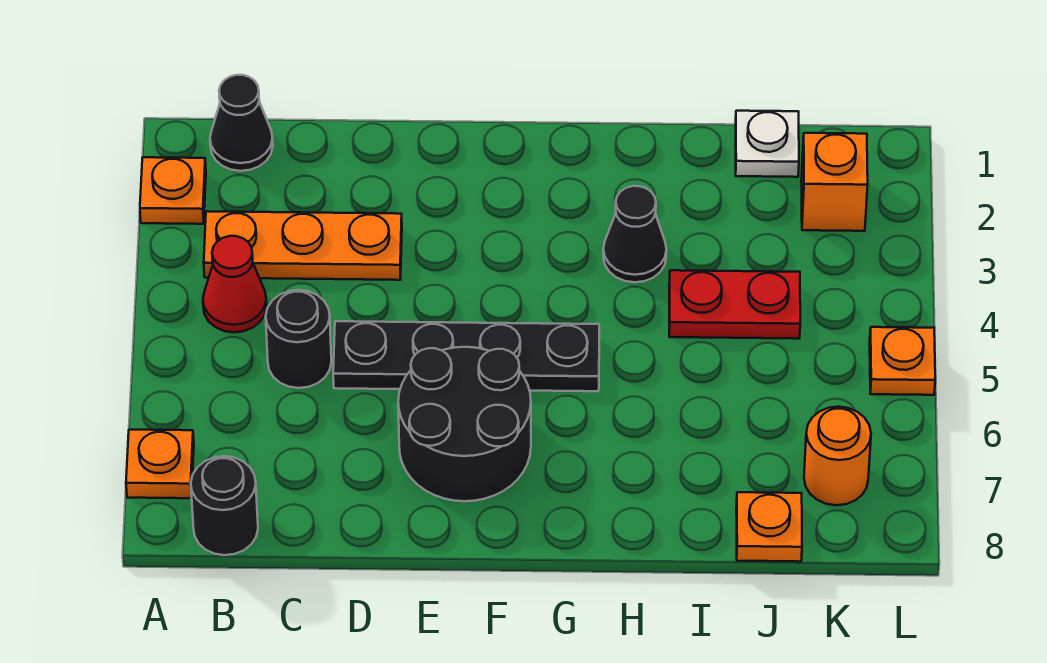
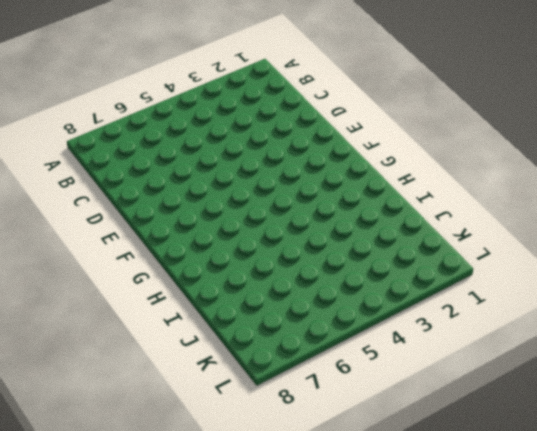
none -> orange plate A2 level 1
none -> orange plate A7 level 1
none -> black cone B1 level 1

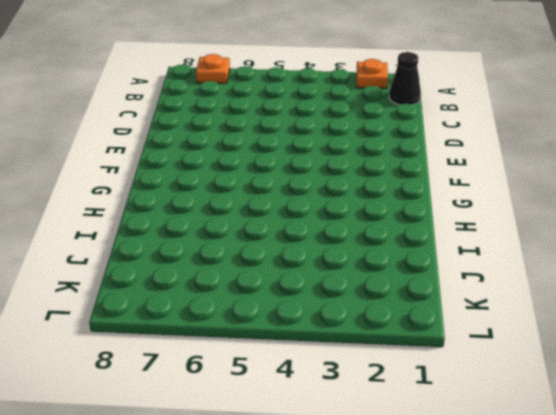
none -> orange plate B3:D3 level 1
none -> red cone B4 level 1
none -> black round brick B8 level 1

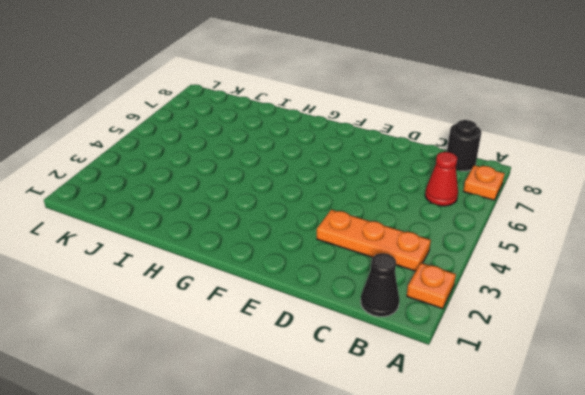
red cone B6 level 1 -> red cone B4 level 1
none -> black round brick C5 level 1
none -> black plate D5:G5 level 1
none -> black round brick E6:F7 level 1

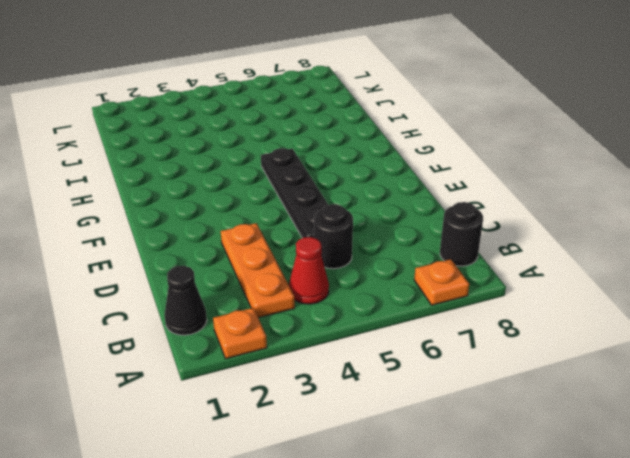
none -> black round brick E6:F7 level 1
none -> black cone H3 level 1
none -> red plate I4:J4 level 1

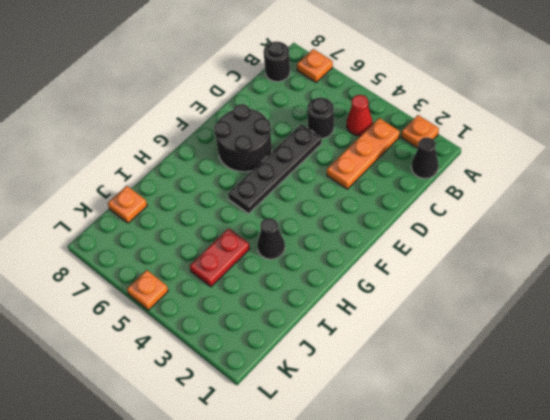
none -> white plate J1 level 1
none -> orange brick K2 level 1
none -> orange round brick K7 level 1

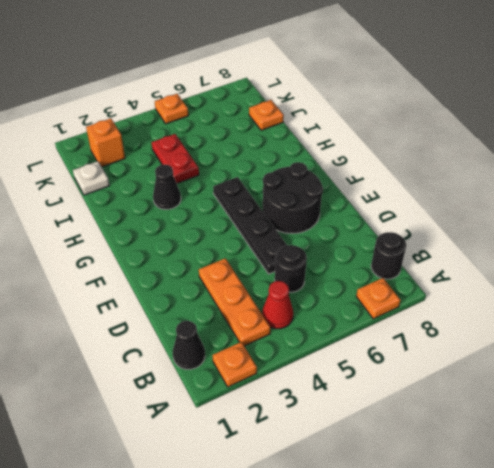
none -> orange round brick K7 level 1

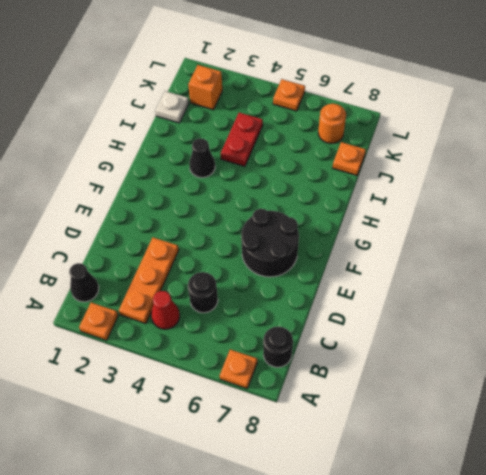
none -> black plate D5:G5 level 1

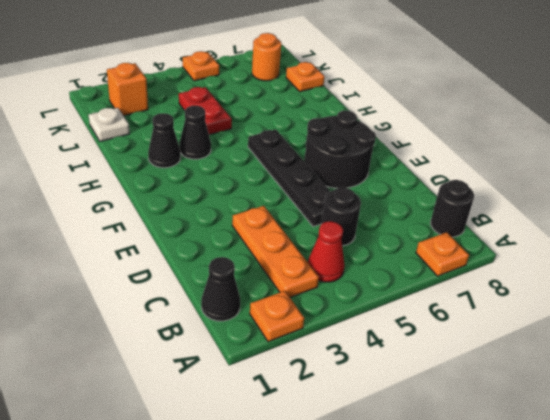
black cone H2 level 1 -> none

